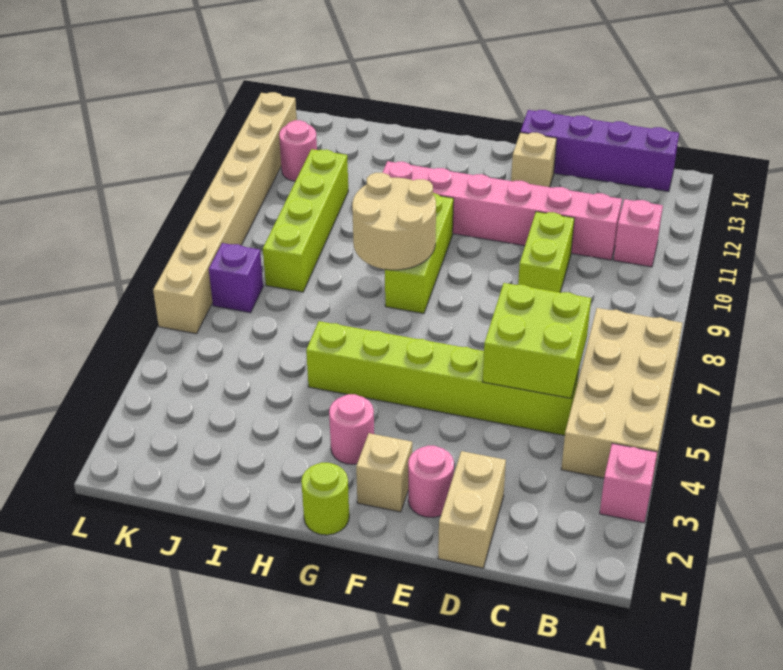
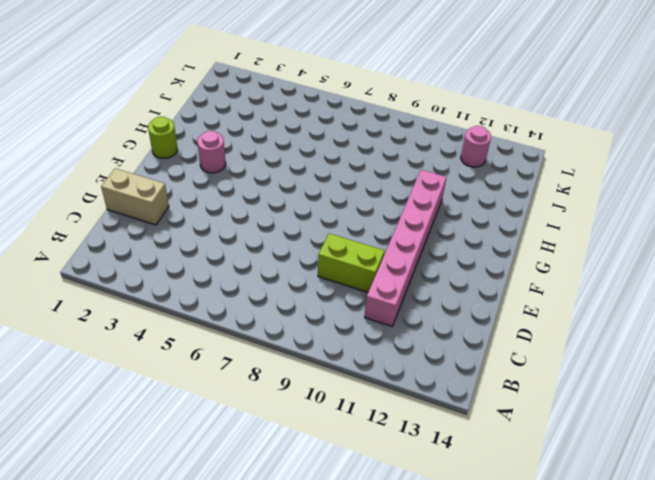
none -> pink brick A3 level 1
none -> tan brick A4:B7 level 1
none -> pink brick B11 level 1

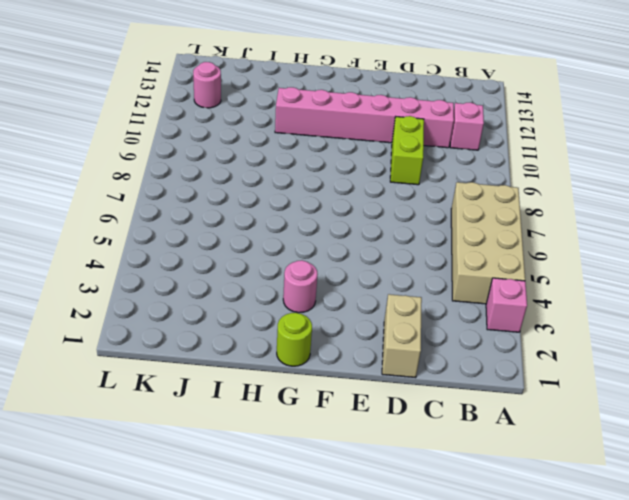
none -> purple brick B14:E14 level 1
none -> lime brick C5:H5 level 1
none -> pink round brick E2 level 1

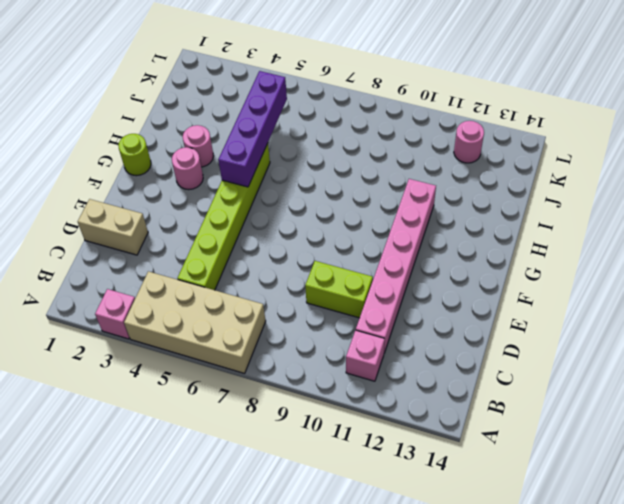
purple brick G5:J5 level 2 -> purple brick B14:E14 level 1
pink round brick H3 level 1 -> pink round brick E2 level 1
none -> tan brick E13 level 1
none -> tan brick F2 level 1
none -> lime brick G8:G10 level 1

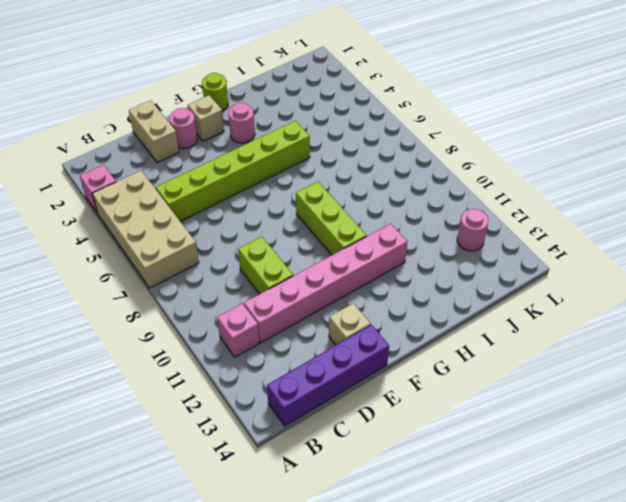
none -> lime brick J8:J11 level 1
none -> purple brick K7 level 1
none -> tan brick L6:L13 level 1

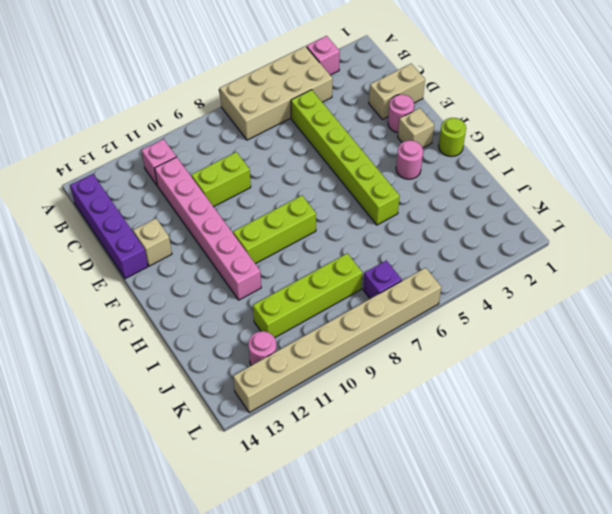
none -> lime brick C5:D6 level 2
none -> tan round brick G8:H9 level 2

